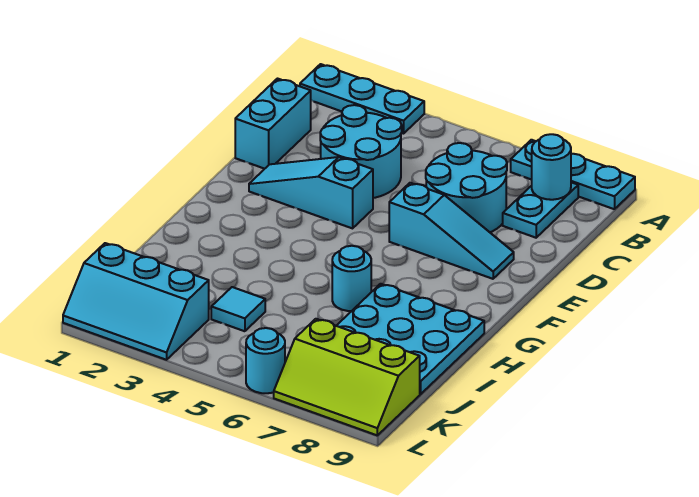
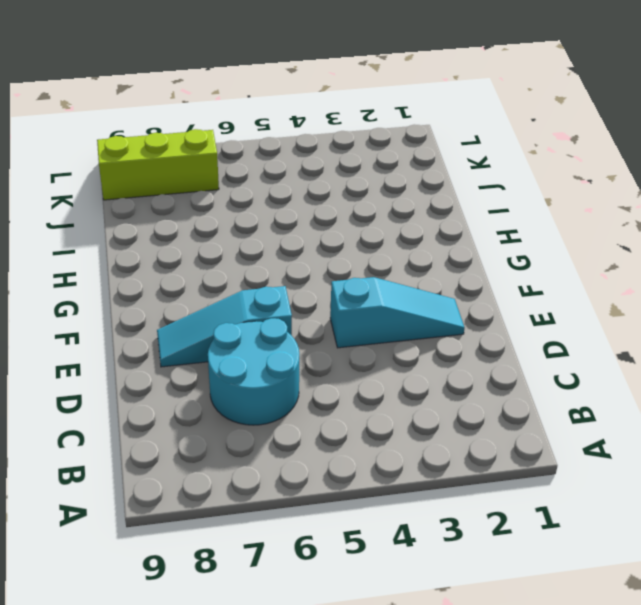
none -> cyan plate A1:A3 level 1
none -> cyan plate A7:A9 level 1
none -> cyan plate B8:C8 level 1

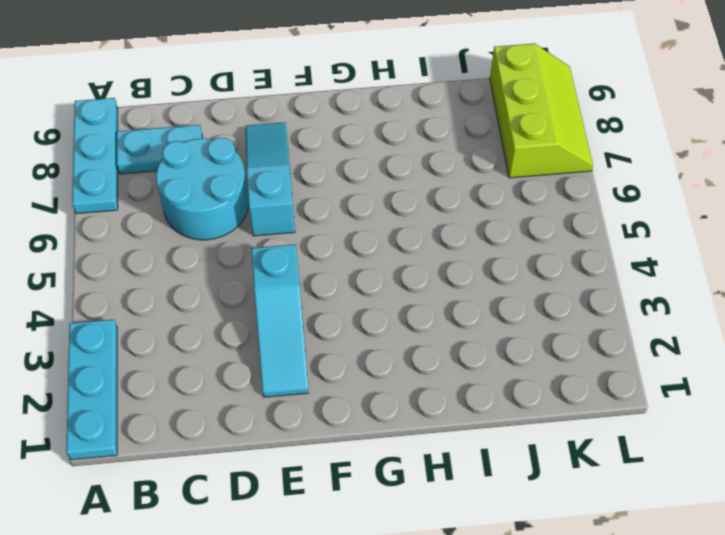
none -> cyan brick C1:D1 level 1
none -> cyan round brick C3:D4 level 1
none -> cyan round brick H6 level 1

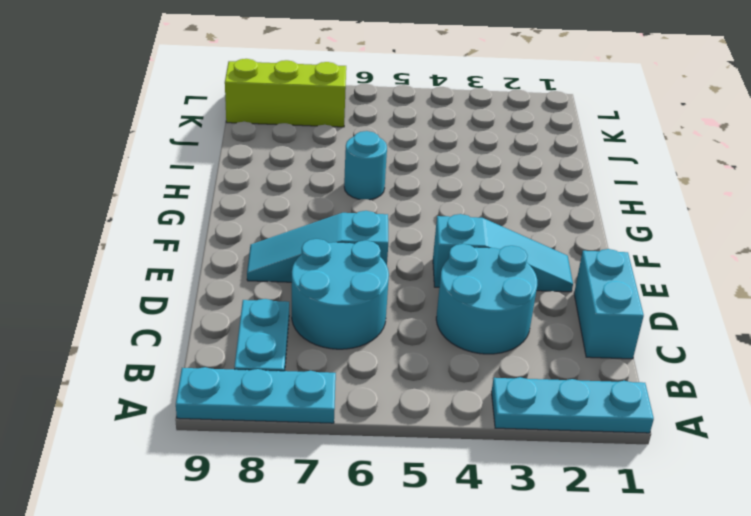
none -> cyan plate H7:J9 level 1
none -> cyan tile J4 level 1
none -> cyan slope K1:L3 level 1 top K

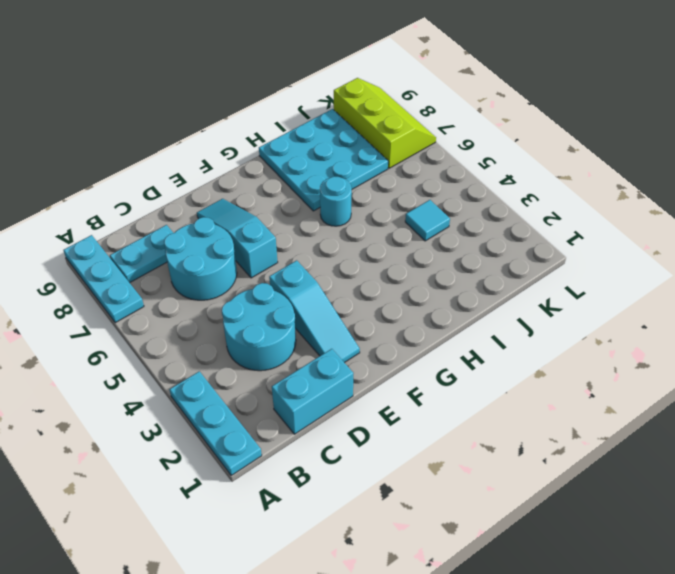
none -> cyan slope K1:L3 level 1 top K
none -> cyan round brick L6 level 1
none -> cyan round brick B8 level 2

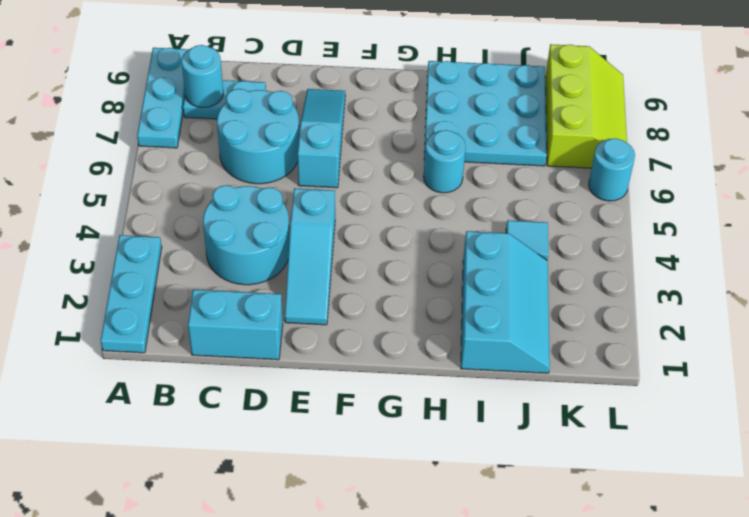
cyan slope I1:J3 level 1 top I -> cyan slope K1:L3 level 1 top K

